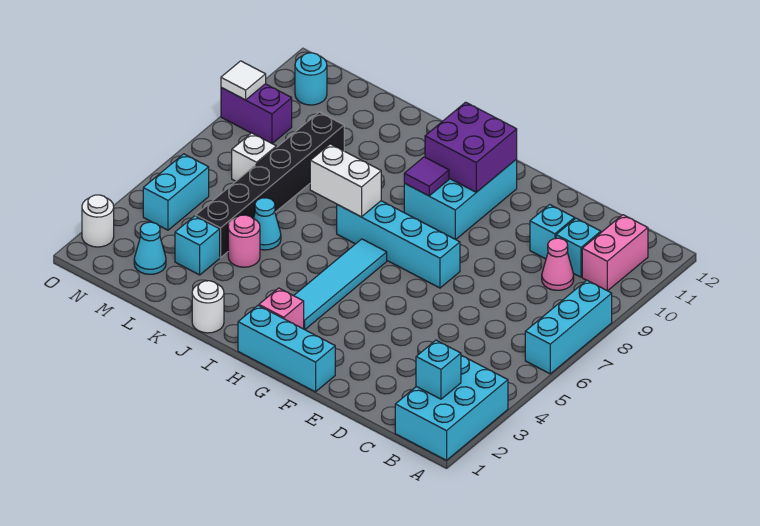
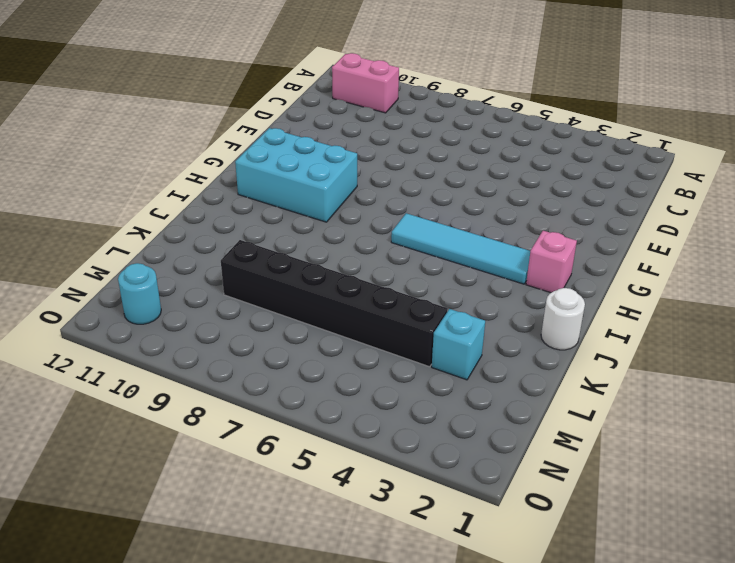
none -> cyan brick A1:B3 level 1
none -> cyan brick A6:A8 level 1
none -> pink cone C9 level 1

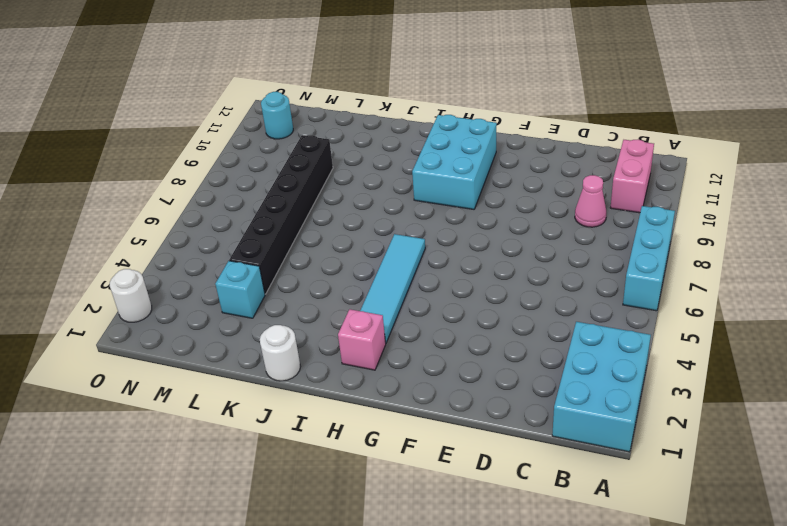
none -> cyan brick C10 level 1
none -> cyan brick D10 level 1
none -> cyan brick F1:H1 level 1

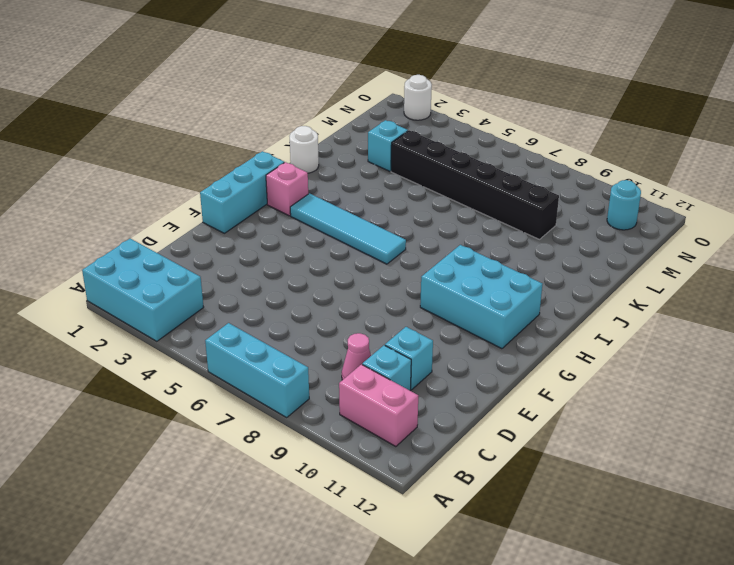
none -> cyan brick F7:I7 level 1
none -> pink round brick K4 level 1
none -> cyan cone K5 level 1

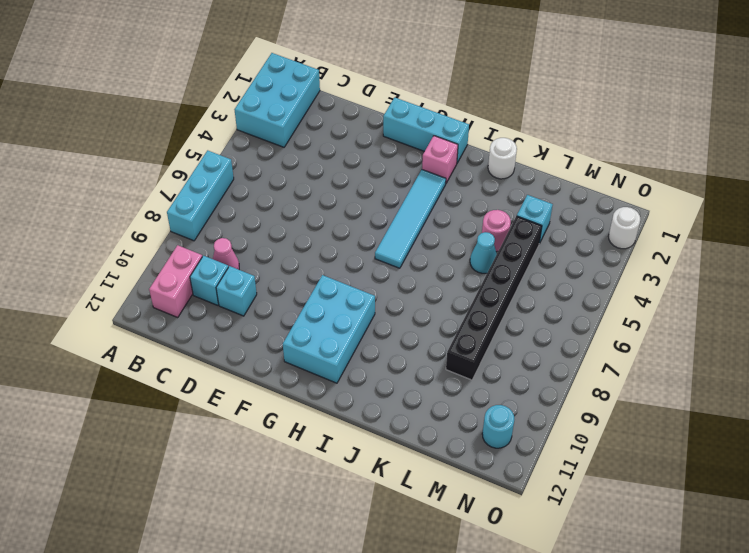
none -> cyan brick F7:I7 level 1
none -> cyan cone M2 level 1
none -> white brick M7 level 1

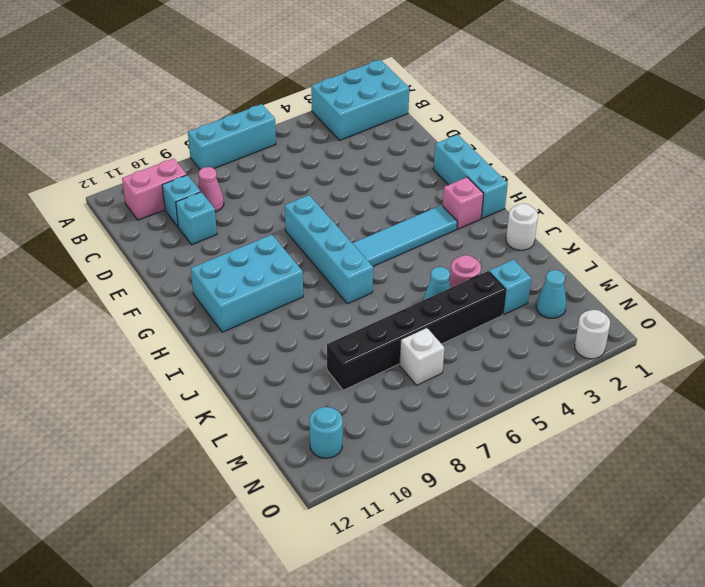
none -> cyan brick N4:N5 level 1
none -> purple brick N9:O9 level 1
none -> cyan brick B2 level 2

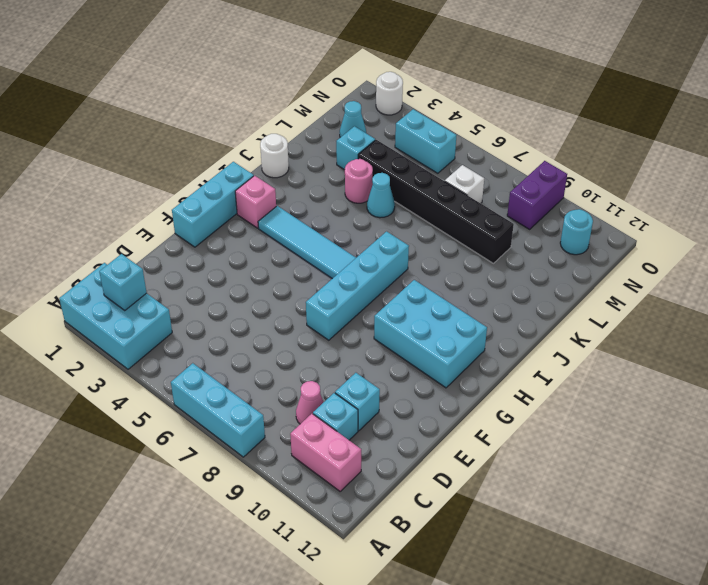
none -> purple brick G10:H11 level 2
none -> purple tile H9 level 2
none -> white brick I7:J7 level 2

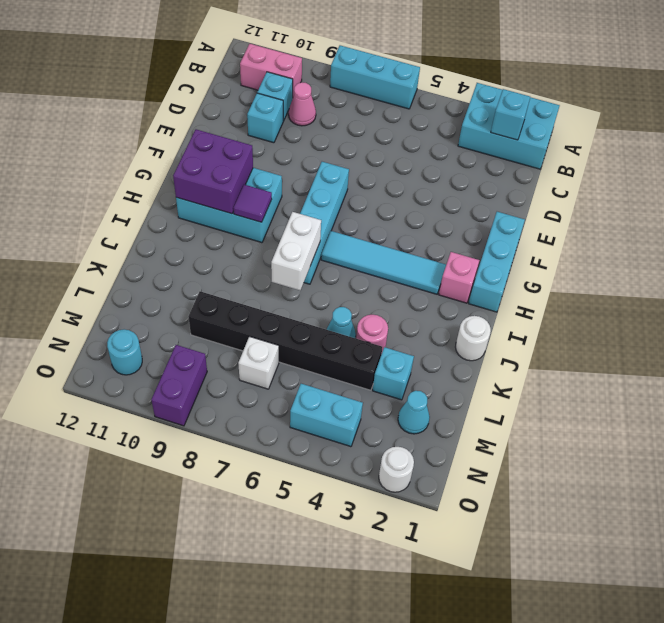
none -> white tile O9 level 2

